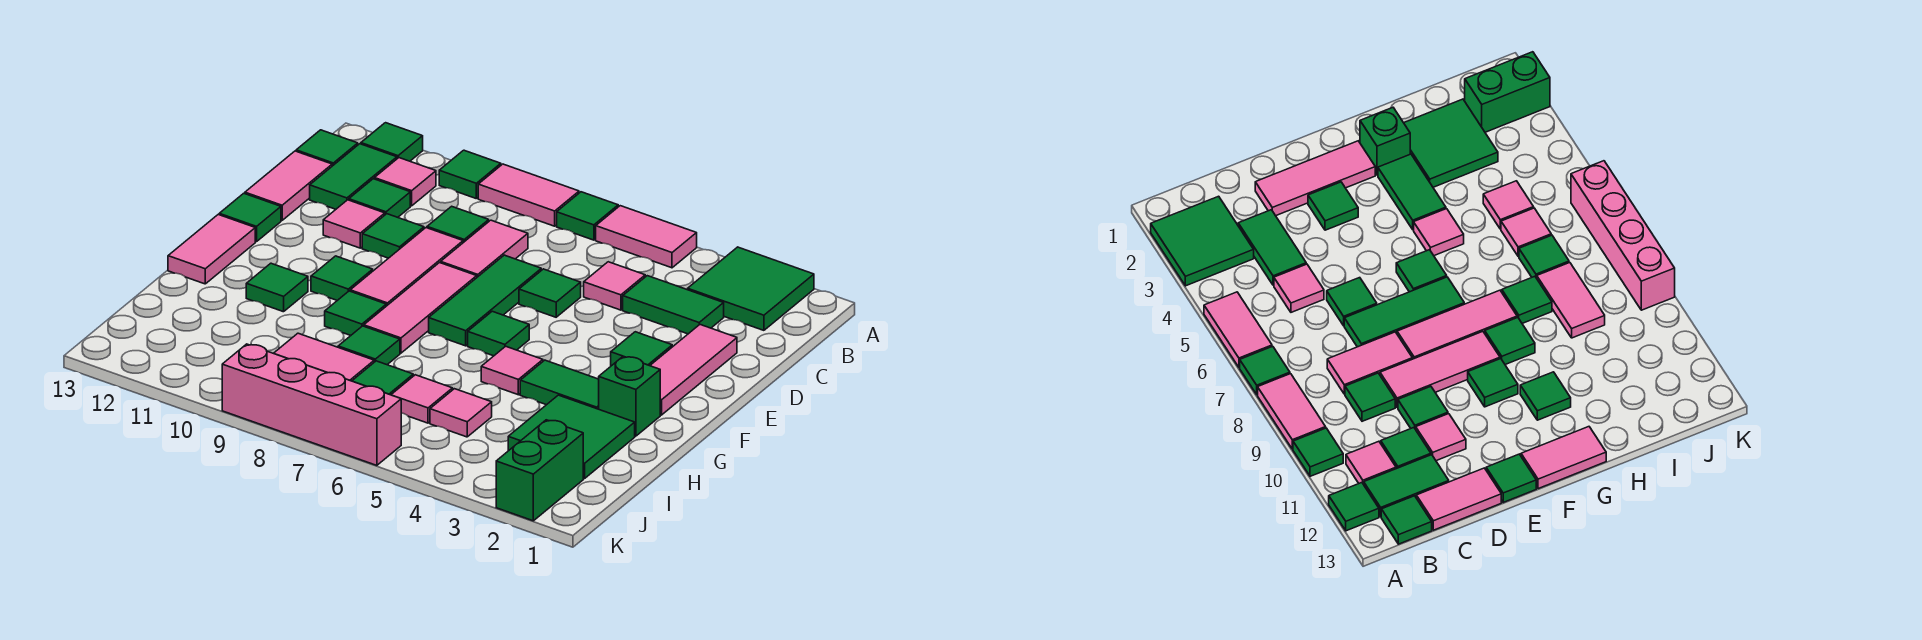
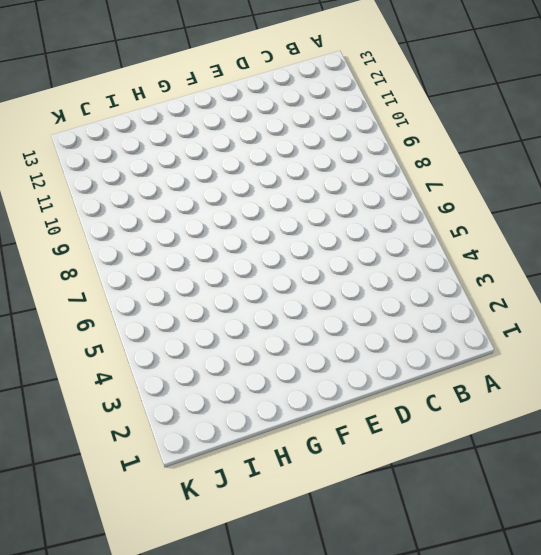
none -> green tile A2:B3 level 1
none -> pink tile A5:A6 level 1
none -> green tile A7 level 1
none -> pink tile A8:A9 level 1

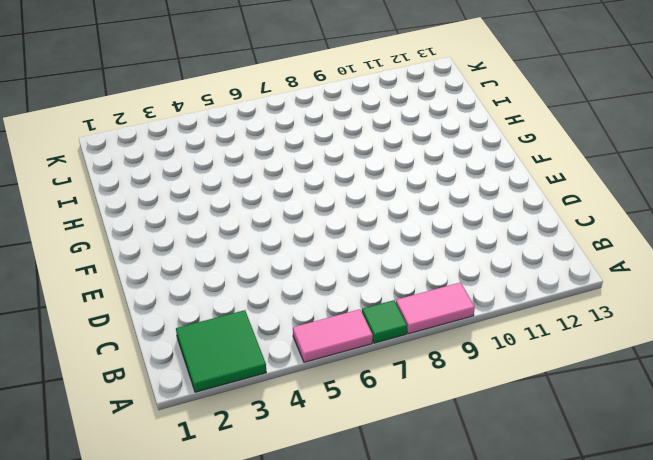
none -> green tile A10 level 1
none -> green tile A12 level 1
none -> pink tile B11 level 1
none -> green tile B12:C12 level 1

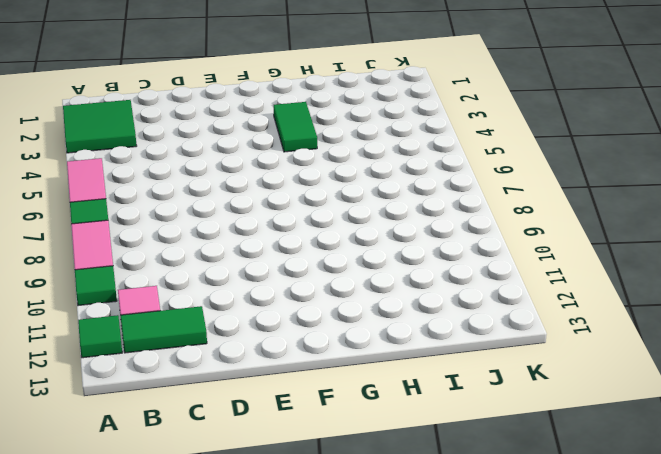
none -> green tile B13 level 1
none -> green tile C3:C4 level 1
none -> pink tile C5 level 1
none -> pink tile C8:D8 level 1

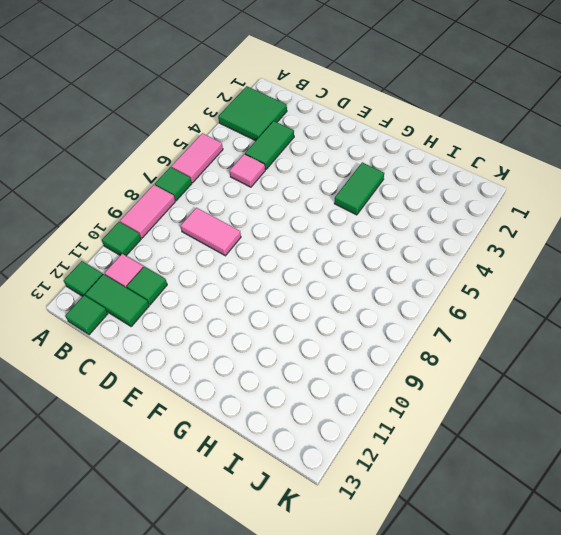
none -> green tile C9 level 1
none -> pink tile C13:D13 level 1
none -> pink tile D2:F2 level 1
none -> green tile D6 level 1

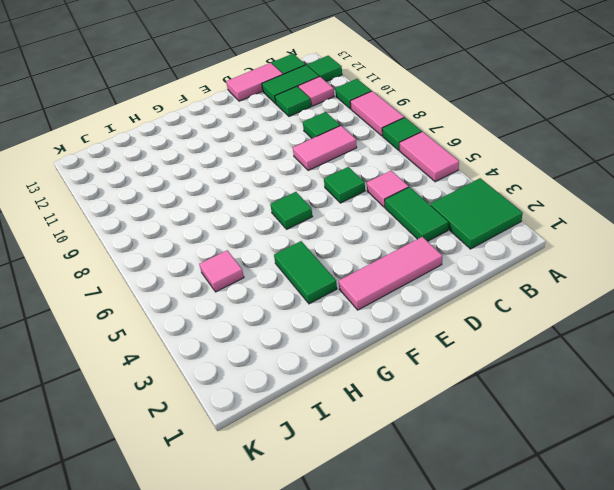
none -> green tile D7:F7 level 1
none -> pink tile D9:F9 level 1
none -> green tile D10 level 1
none -> pink tile D11 level 1

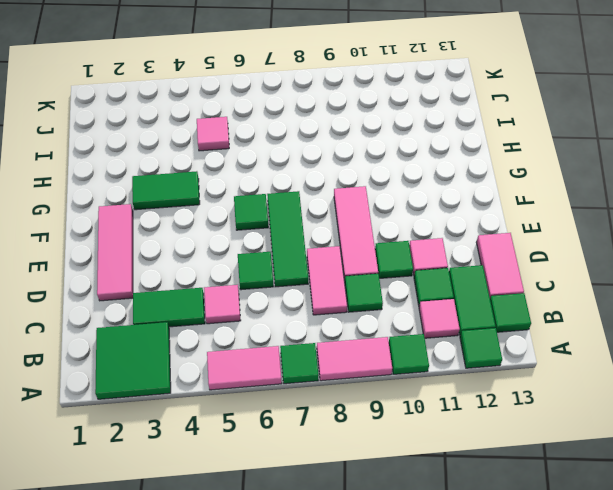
none -> green tile E3 level 1
none -> pink tile E8:G8 level 1
none -> green tile E13 level 1
none -> green tile F10 level 1

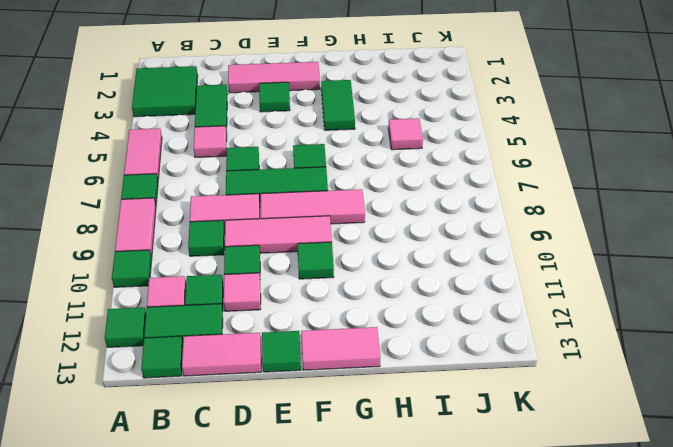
none -> green brick G2 level 1
none -> pink tile G5 level 1
none -> green tile G9 level 1
none -> green tile G11 level 1

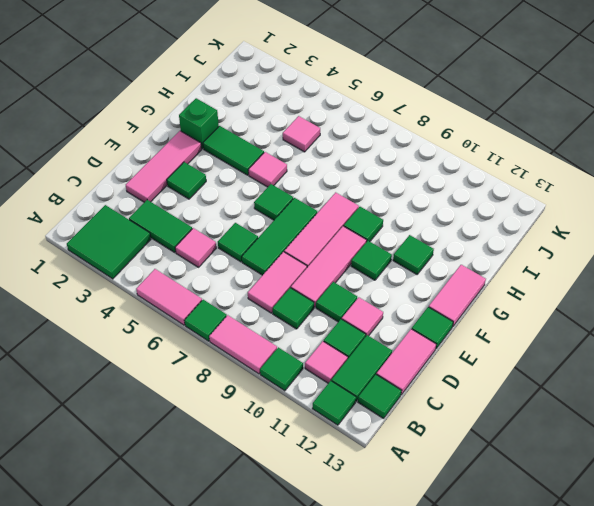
none -> green tile H2:I3 level 1
none -> green tile H8 level 1
none -> pink tile I6 level 1
none -> green tile I7 level 1

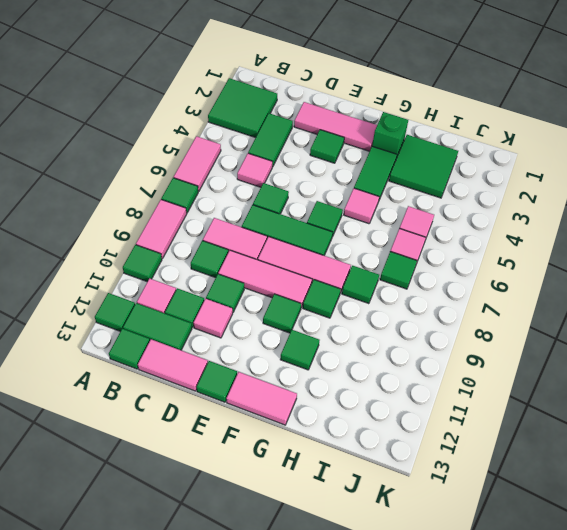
none -> pink tile I8:I9 level 1
none -> green brick J2:K2 level 1
none -> pink brick K6:K9 level 1

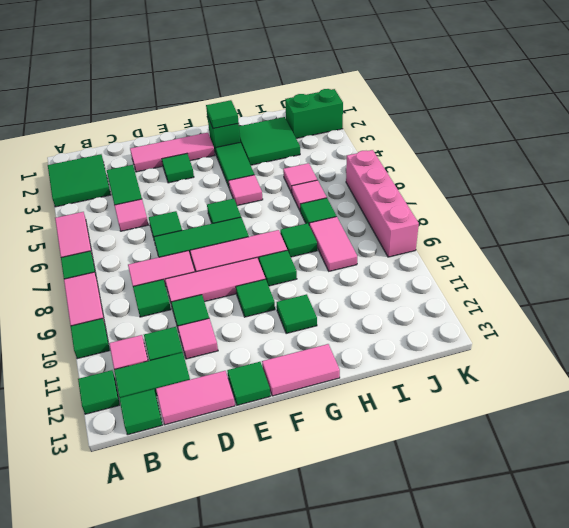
green tile G2 level 2 -> none

